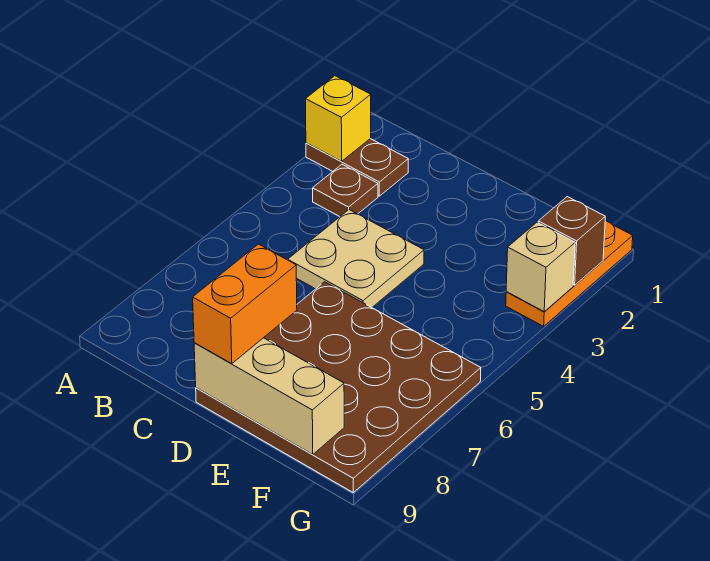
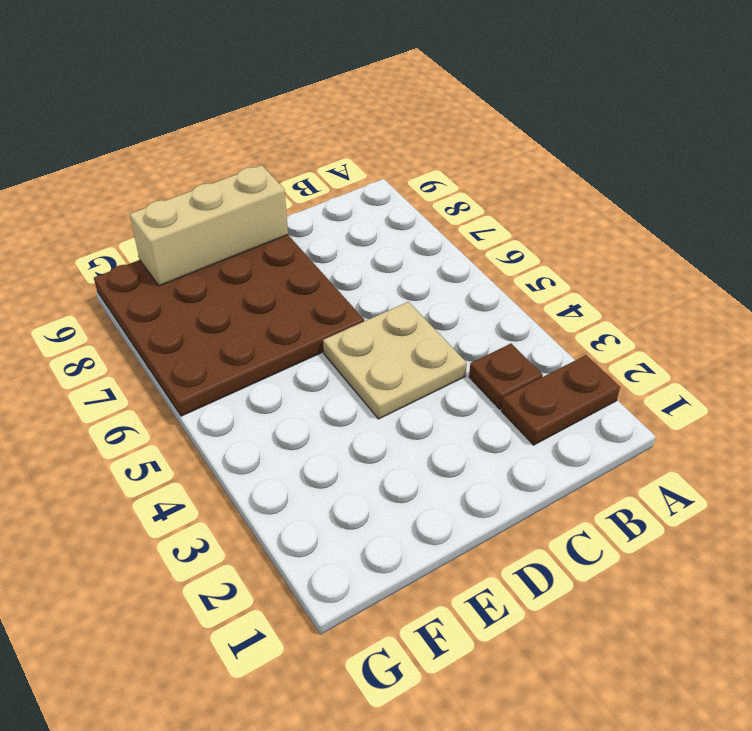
none -> orange plate G1:G3 level 1
none -> yellow brick A2 level 2

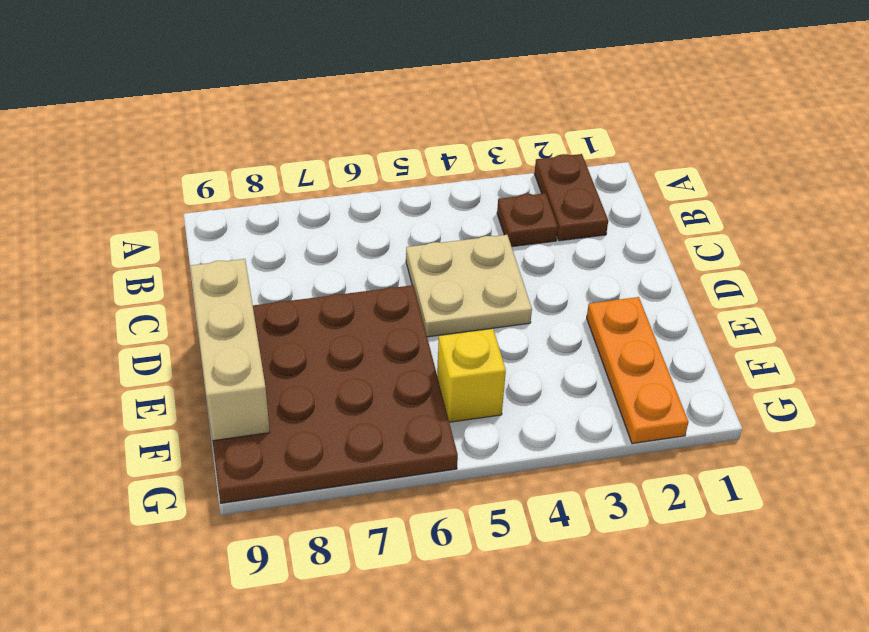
orange plate E2:G2 level 1 -> orange plate G1:G3 level 1
yellow brick F5 level 1 -> yellow brick A2 level 2
none -> brown brick G2 level 2
none -> tan brick G3 level 2

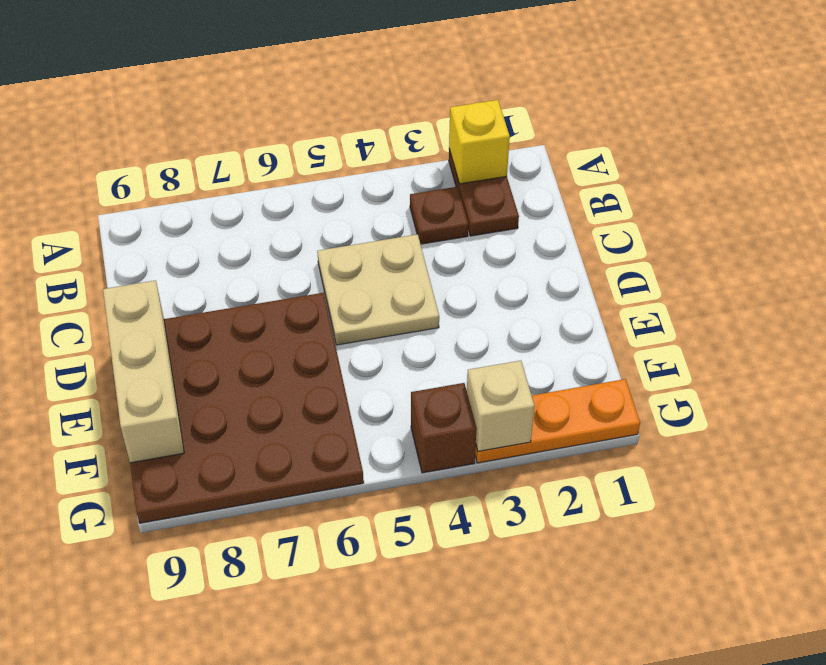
brown brick G4 level 1 -> brown brick G2 level 2
none -> orange brick D8:D9 level 3

